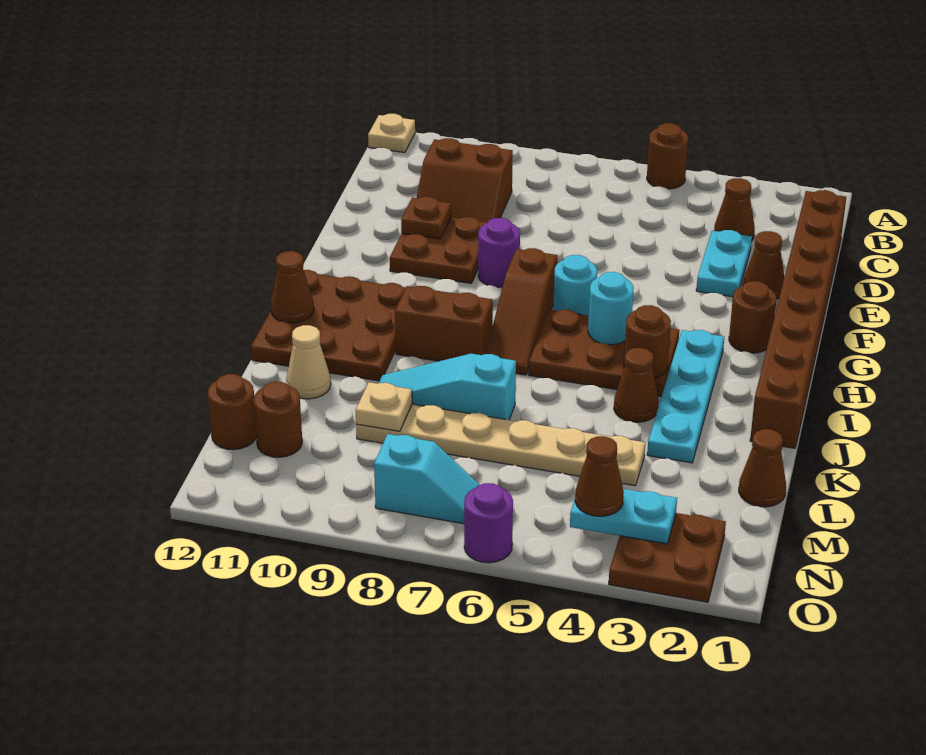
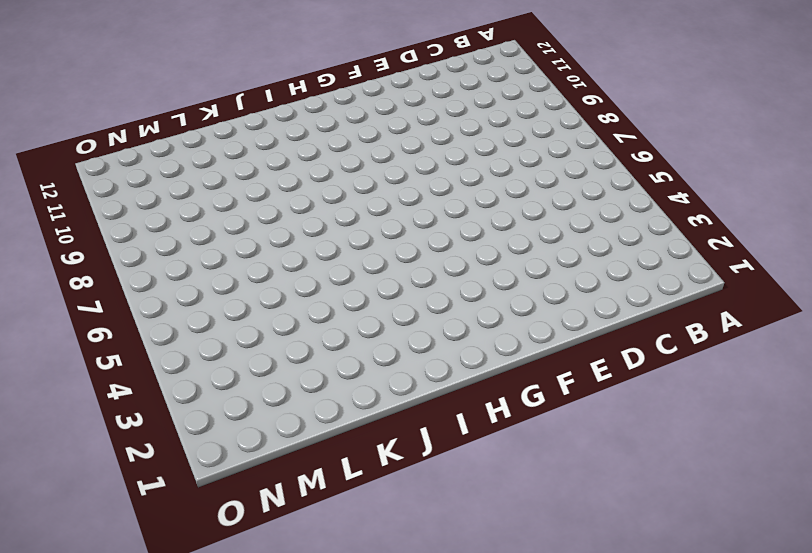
none -> brown round brick A5 level 1
none -> tan plate A12 level 1
none -> brown brick C1:J1 level 1
none -> brown cone C3 level 1

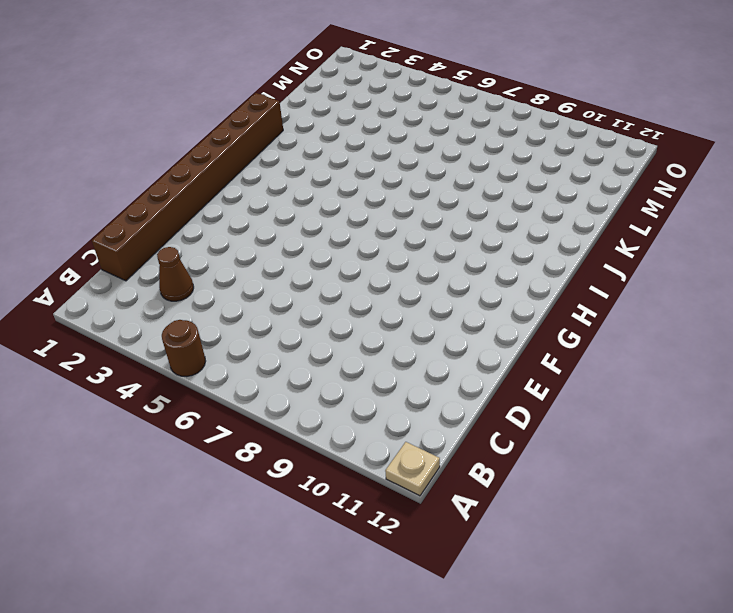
none -> brown slope C9:D10 level 1 top C
none -> cyan plate D3:E3 level 1
none -> brown cone E2 level 1
none -> brown plate E9:F10 level 1

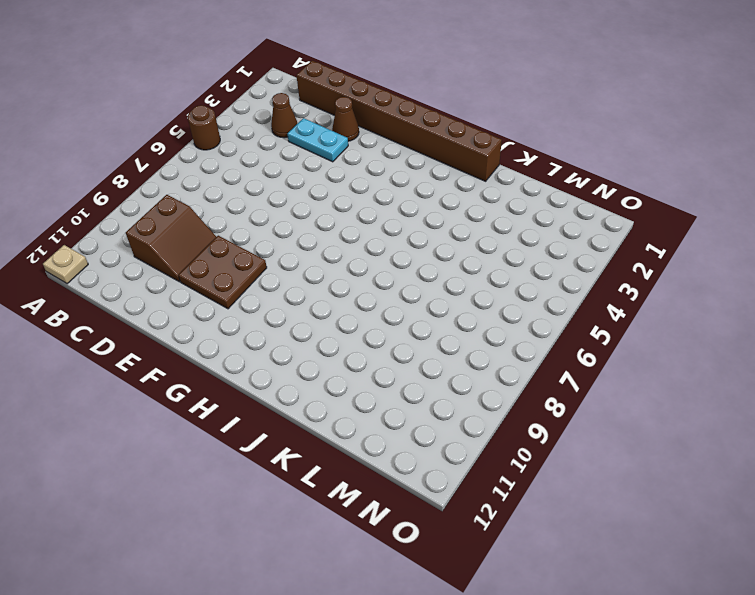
none -> purple round brick F8 level 1
none -> brown round brick G2 level 1
none -> cyan round brick G6 level 1
none -> brown slope G7:I7 level 1 top G

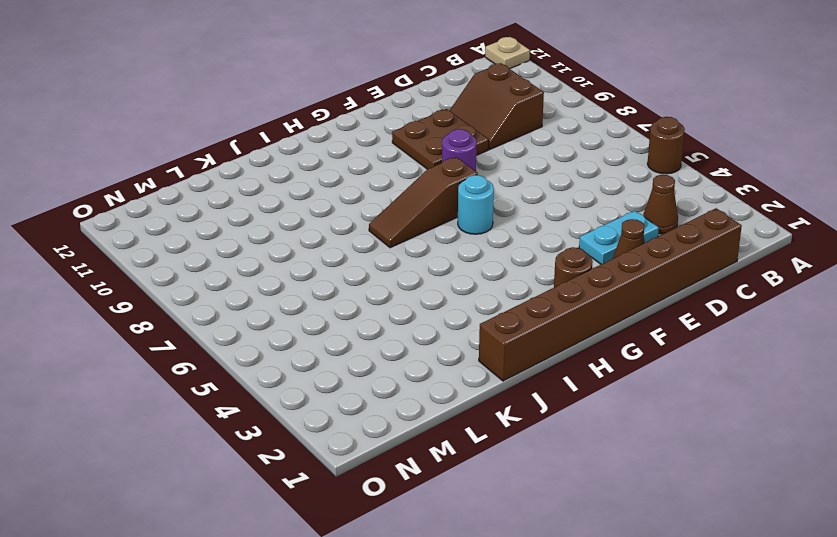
none -> cyan plate H3:K3 level 1
none -> brown plate H4:I6 level 1
none -> brown plate H10:J12 level 1
none -> brown brick I8:I9 level 1

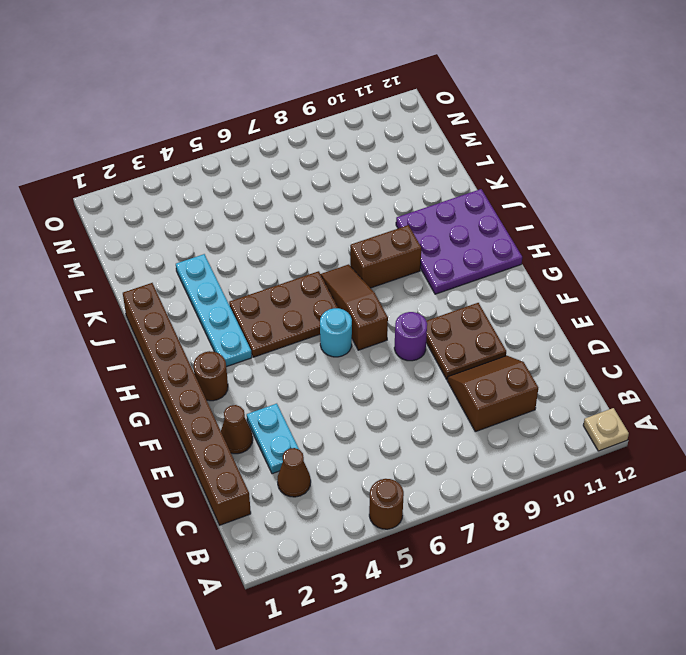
purple plate H10:J12 level 1 -> brown plate H10:J12 level 1
none -> brown cone J4 level 1
none -> cyan slope K7:K9 level 1 top 7
none -> tan cone K11 level 1
none -> brown cone L1 level 1

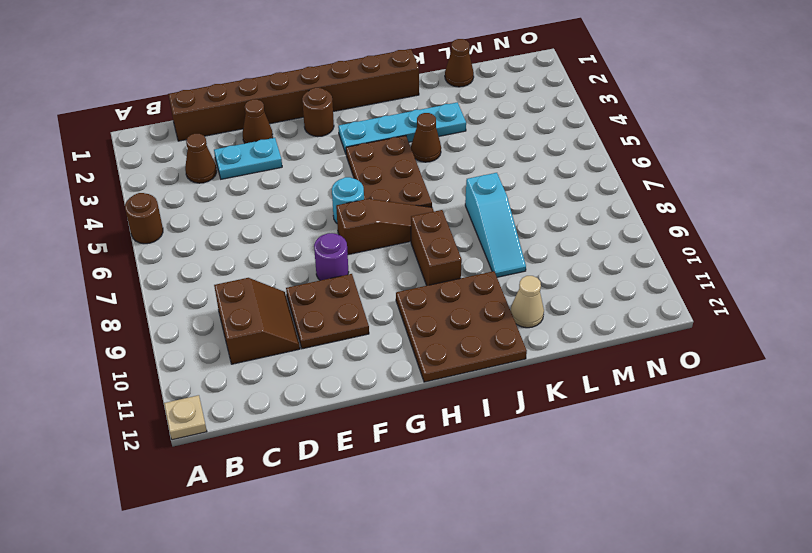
none -> tan plate L4:L9 level 1
none -> brown round brick M11 level 1
none -> brown round brick M12 level 1
none -> brown plate N2:O3 level 1

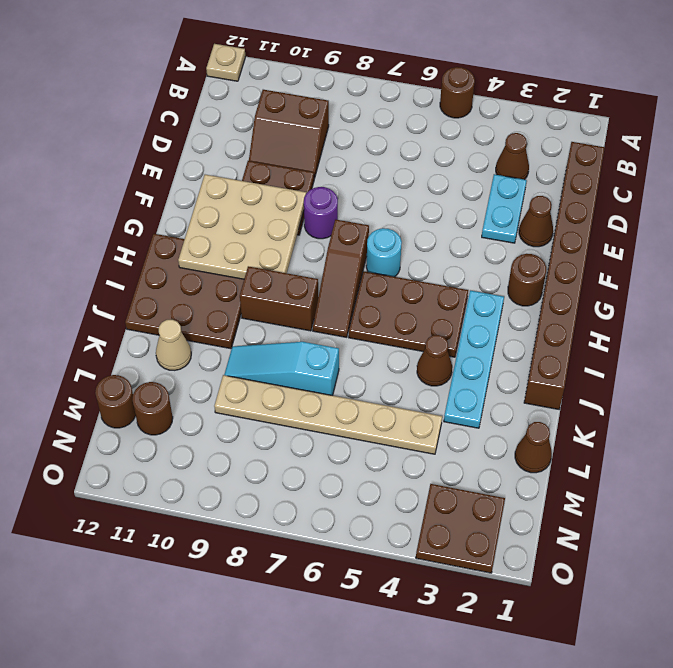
tan plate F9:H11 level 2 -> none
none -> cyan slope N7:N8 level 1 top 8
none -> purple round brick O6 level 1
none -> brown plate E10 level 2
none -> cyan round brick H5 level 2

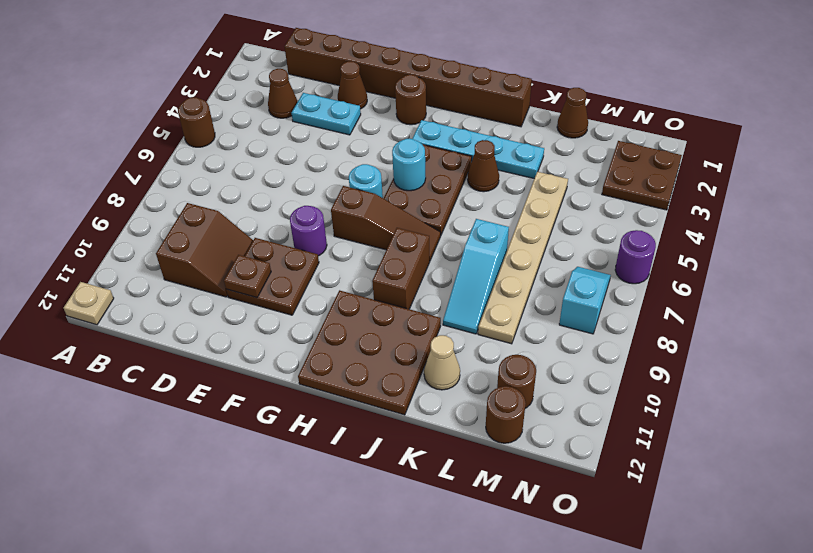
none -> brown round brick I4 level 2
none -> brown cone I12 level 2
none -> tan plate L9 level 2
none -> cyan plate N3:N4 level 2

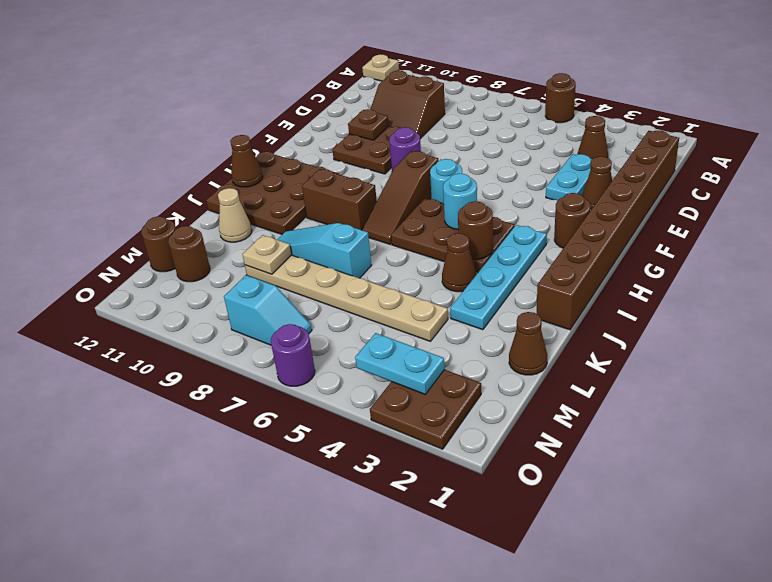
none -> brown cone N4 level 3

